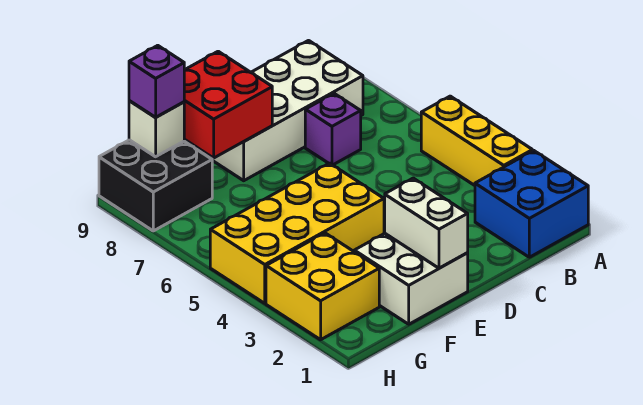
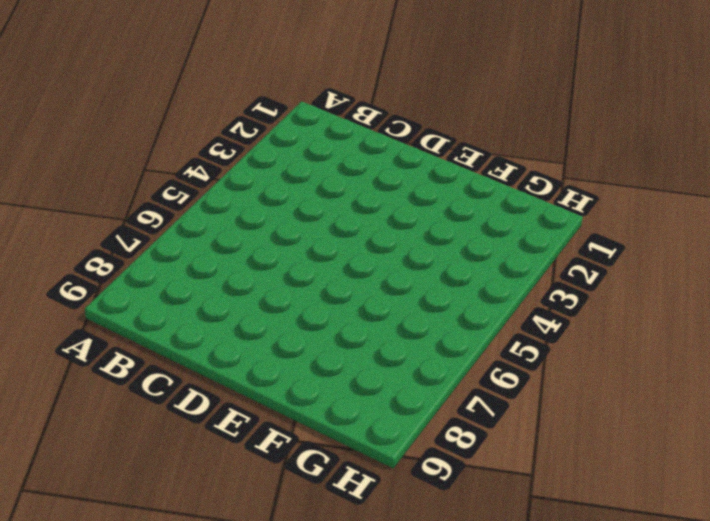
none -> blue brick A1:B2 level 1
none -> yellow brick A3:A5 level 1
none -> white brick B8:E9 level 1

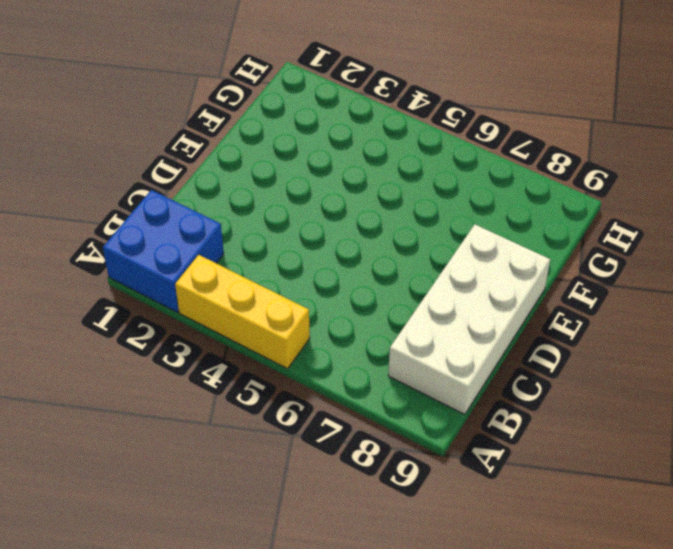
none -> purple brick C7 level 1
none -> white brick E1:F2 level 1
none -> yellow brick E4:H5 level 1

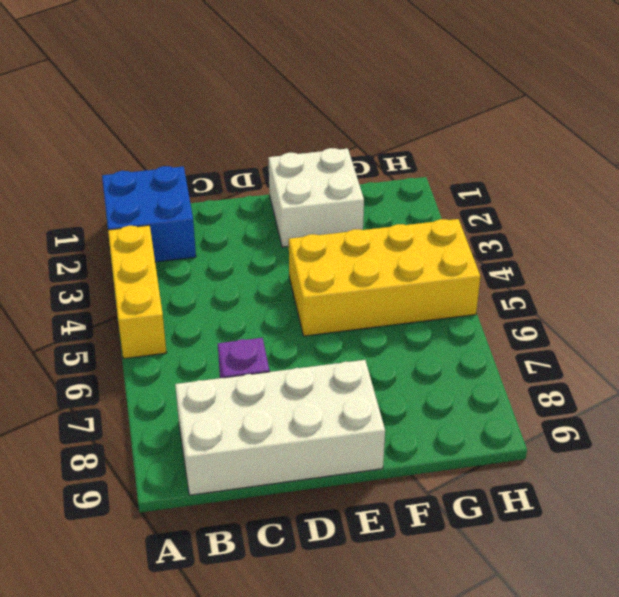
none -> yellow brick G2:H3 level 1
none -> black brick G8:H9 level 1
none -> white brick E1:E2 level 2

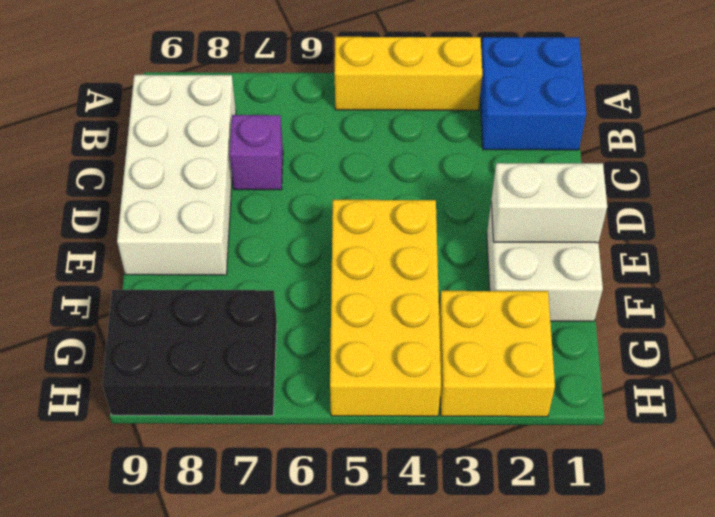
black brick G7:H9 level 1 -> black brick G8:H9 level 1
none -> red brick E8:F9 level 2
none -> white brick G9 level 2
none -> purple brick G9 level 3

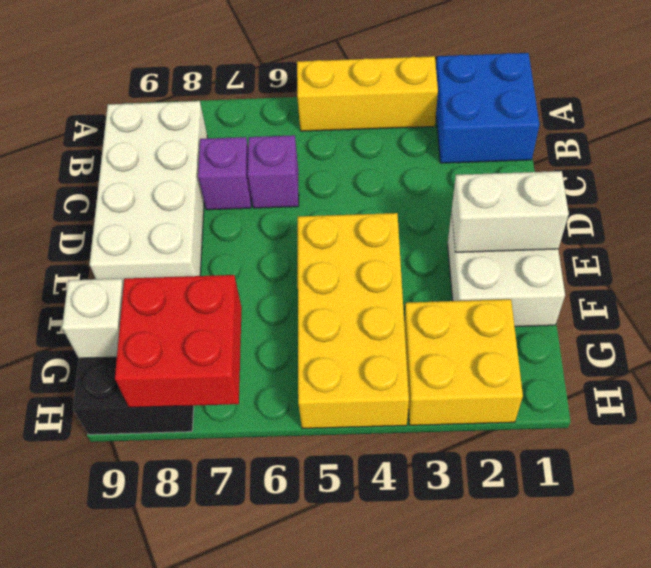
purple brick C6 level 1 -> purple brick G9 level 3
red brick G7:H8 level 2 -> red brick E8:F9 level 2

